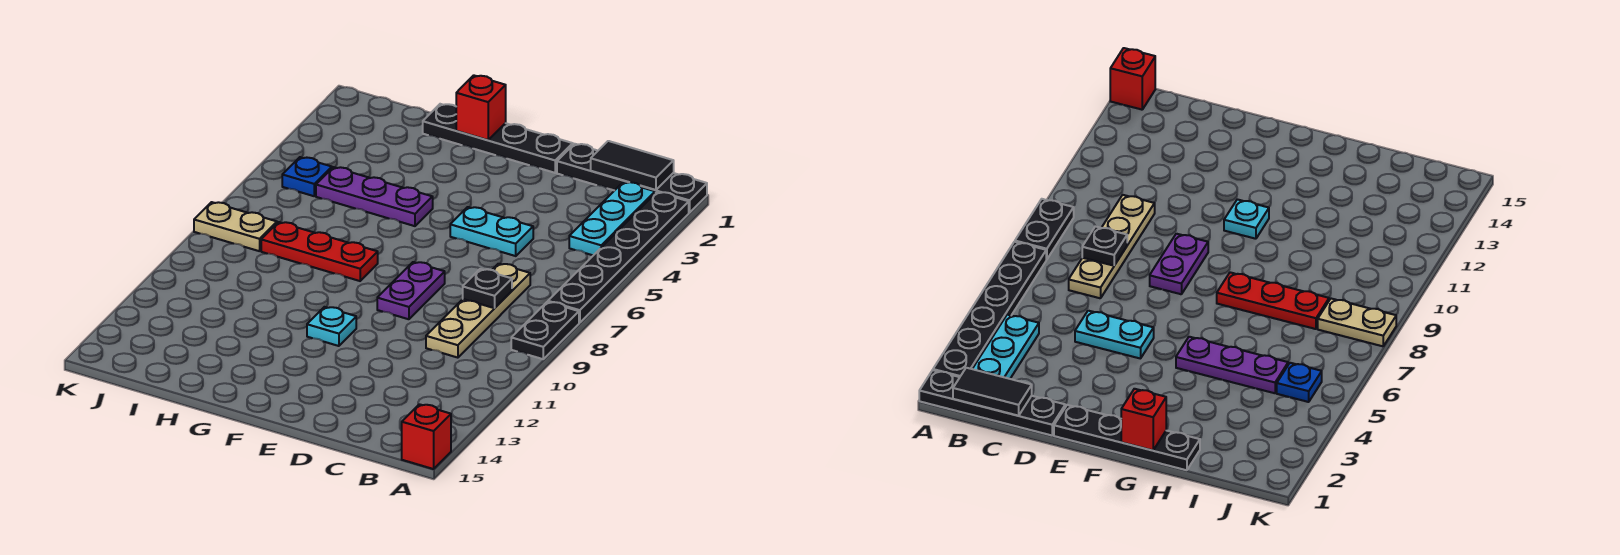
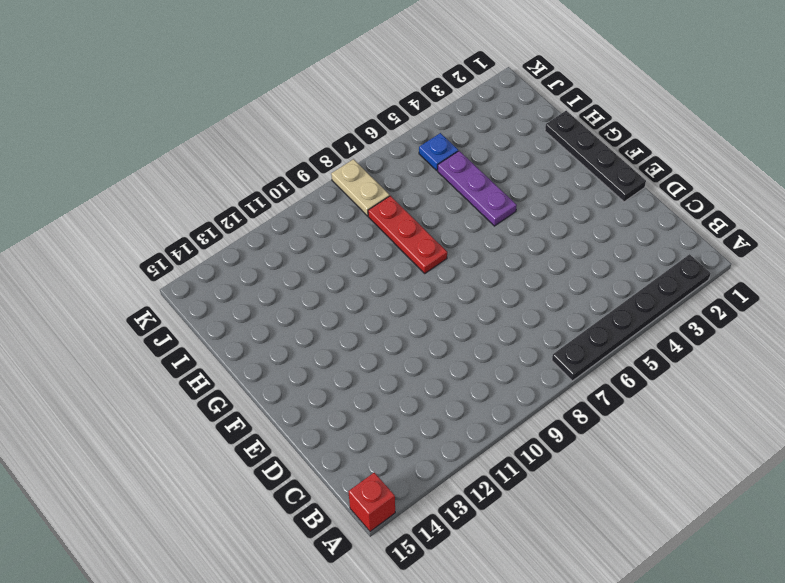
none -> black plate A1:D1 level 1
none -> black plate A8:A9 level 1
none -> cyan plate B2:B4 level 1

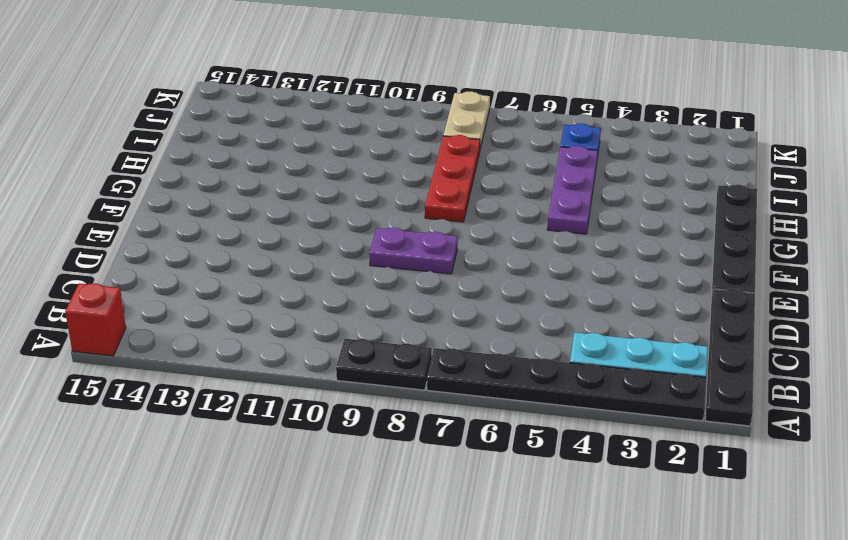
none -> tan plate C7:C10 level 1
none -> cyan plate D5:E5 level 1
none -> cyan plate F11 level 1

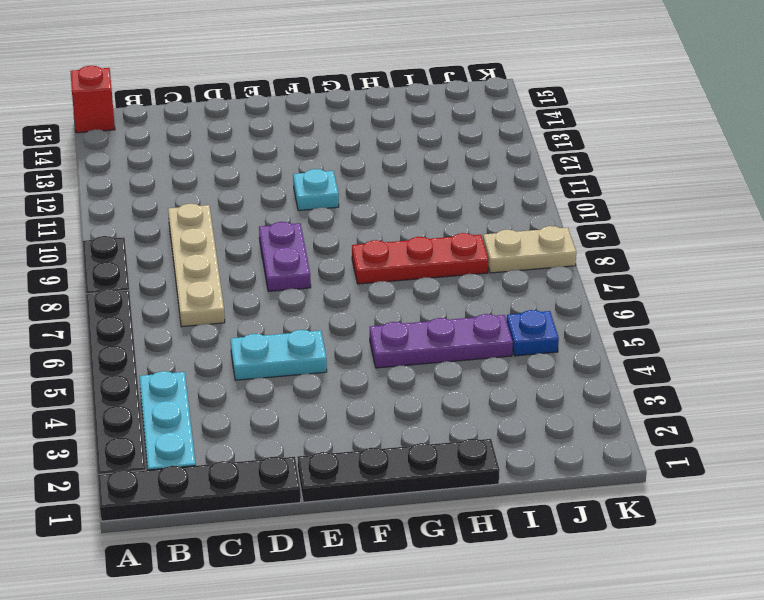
none -> black tile B1:C1 level 2
none -> black plate C8 level 2
none -> red brick G1 level 2

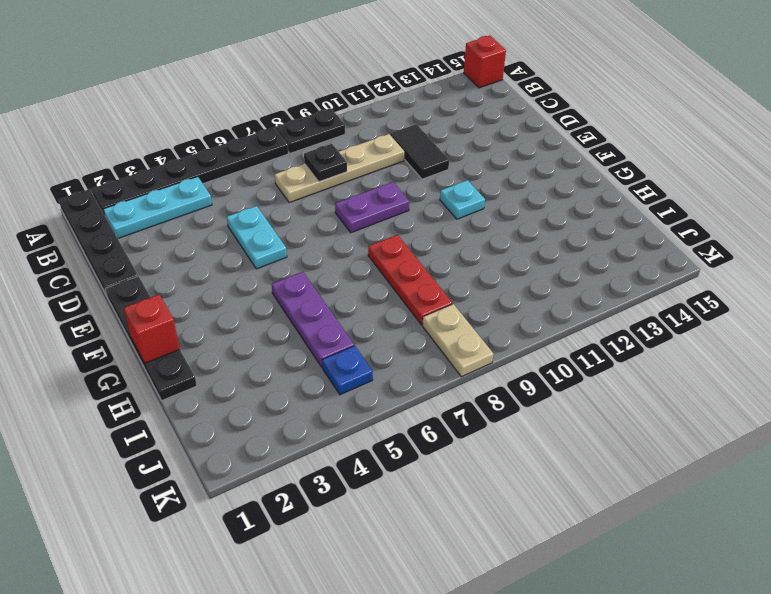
black tile C11:D11 level 1 -> black tile B1:C1 level 2

